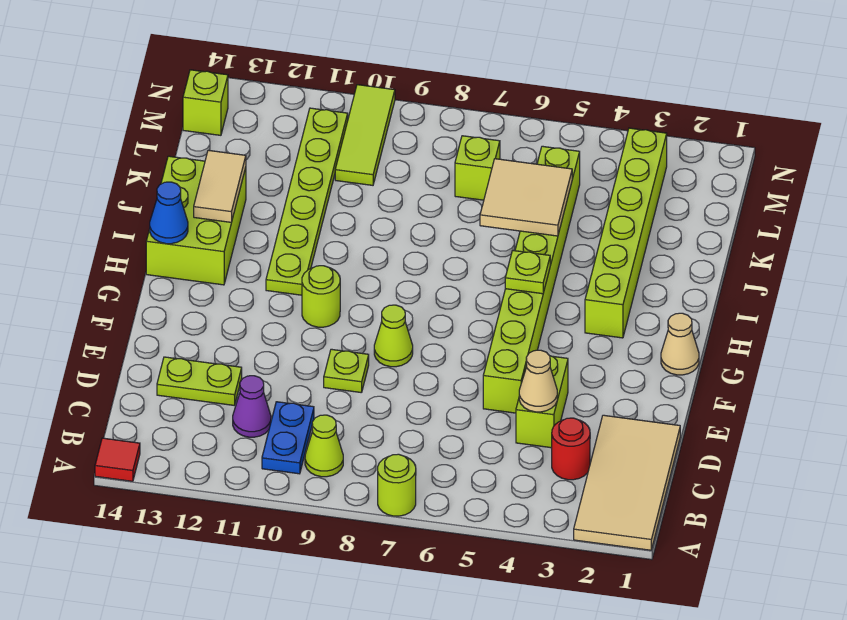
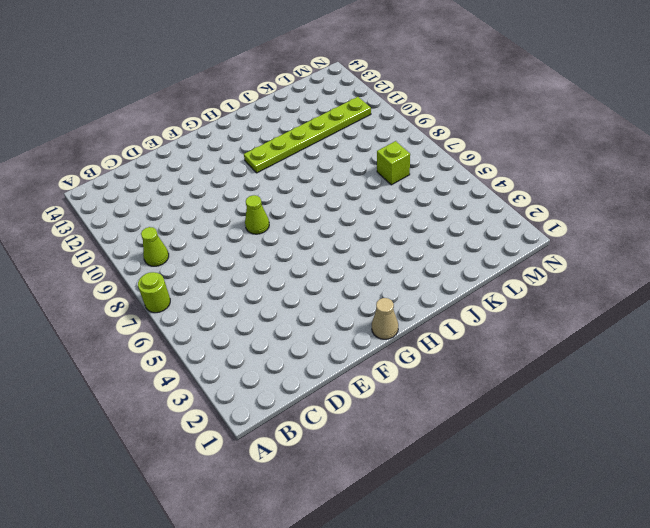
none -> tan tile A1:D2 level 1
none -> red tile A14 level 1
none -> blue plate B10:C10 level 1

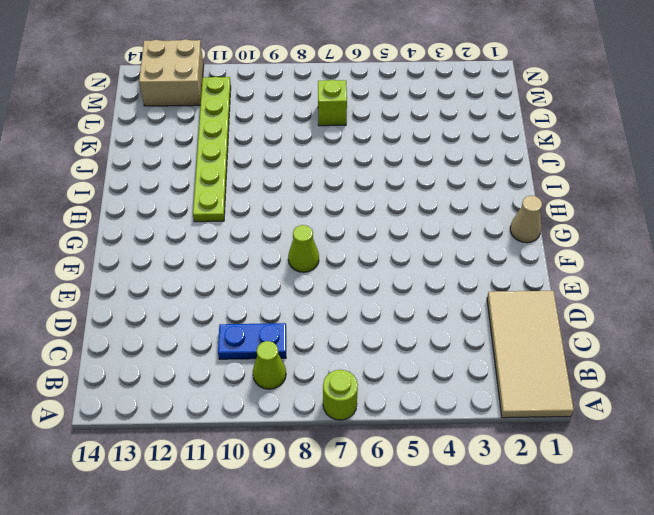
blue plate C9:C10 level 1 -> blue plate B10:C10 level 1
tan brick M12:N13 level 1 -> none
none -> red tile A14 level 1
none -> red round brick C3 level 1
none -> purple cone C11 level 1

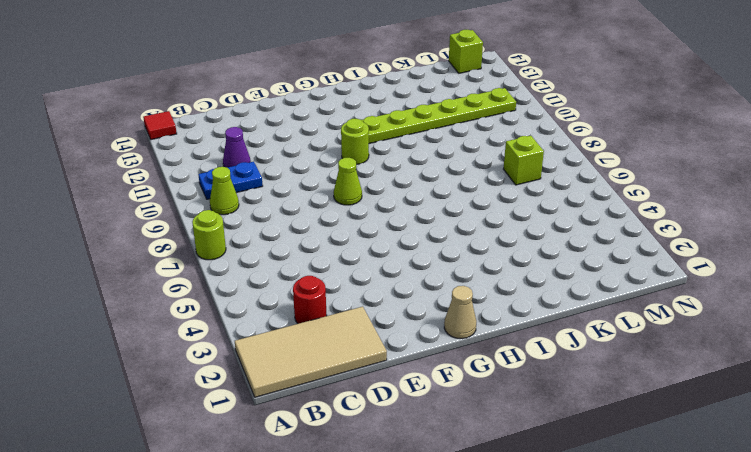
none -> lime brick D4:E4 level 1
none -> lime plate D12:D13 level 1
none -> lime brick E5:L5 level 1

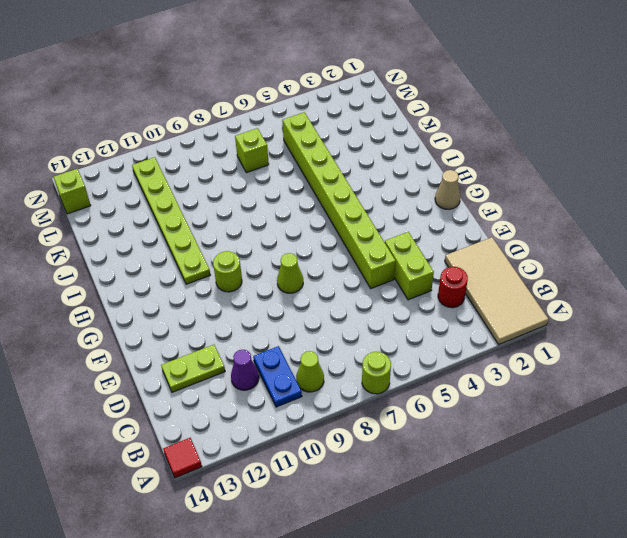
none -> lime plate E9 level 1
none -> lime brick H3:M3 level 1
none -> lime brick H13:J14 level 1

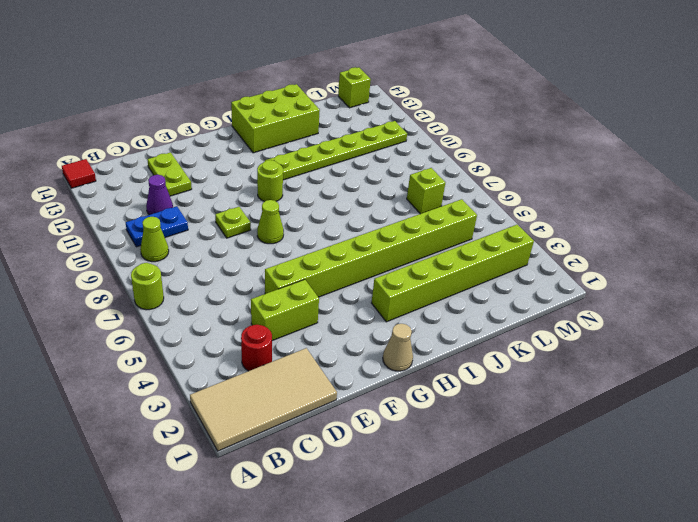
none -> lime tile L10:N10 level 1
none -> tan cone D4 level 2
none -> lime plate H5 level 2

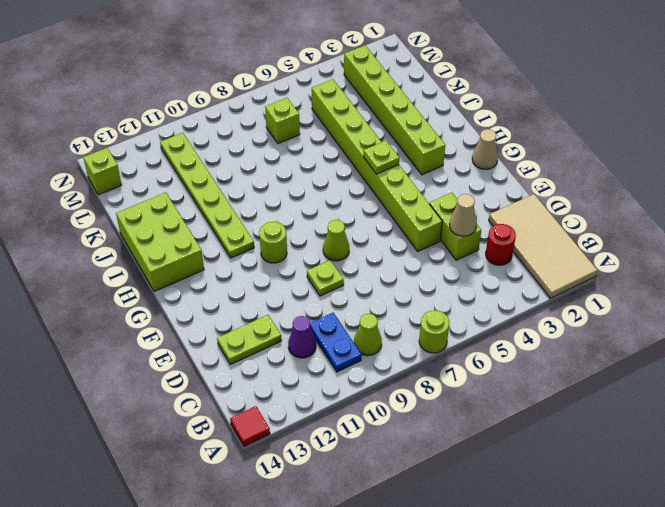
none -> lime tile L10:N10 level 1
none -> blue cone H14 level 2
none -> tan tile I13:J13 level 2

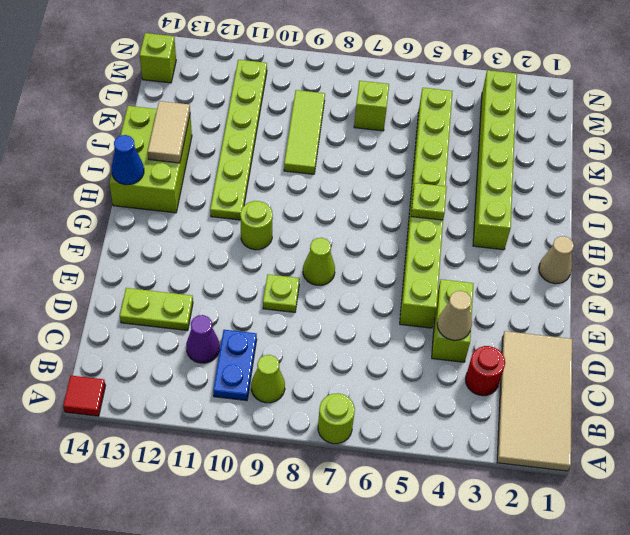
lime tile J9:L9 level 1 -> lime tile L10:N10 level 1
none -> tan tile J5:K6 level 2

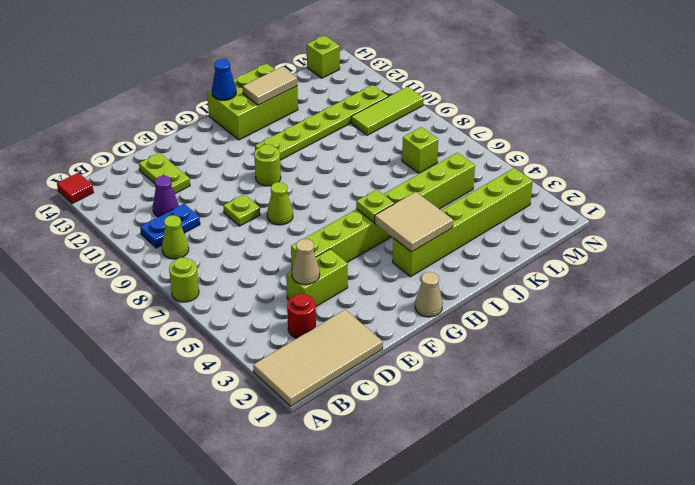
tan tile H3:I4 level 2 -> tan tile J5:K6 level 2

